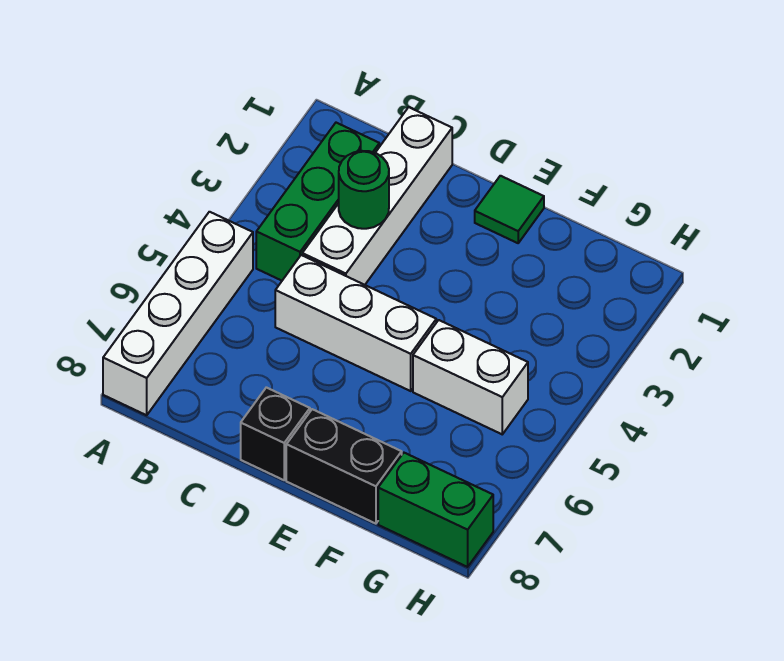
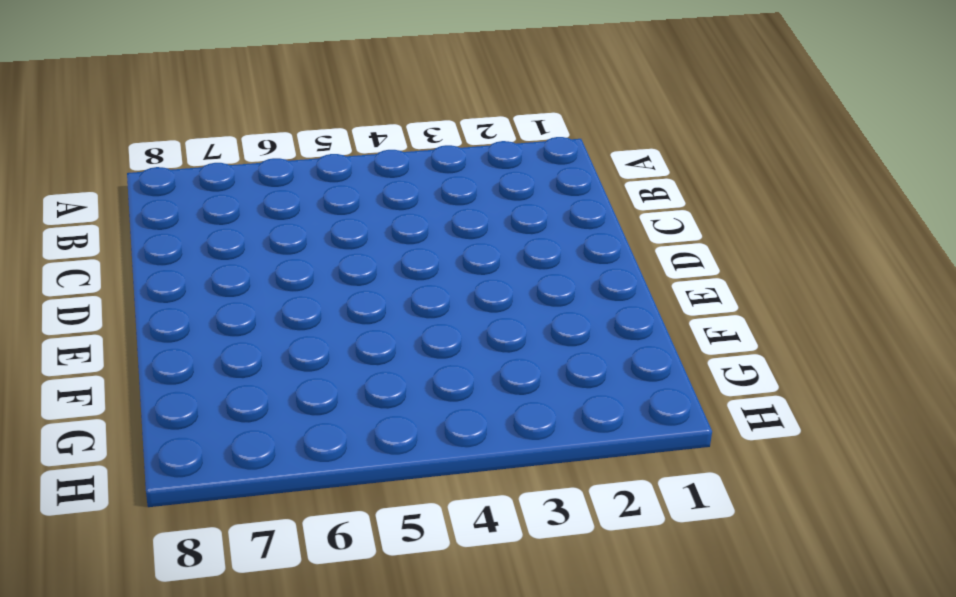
none -> white brick A5:A8 level 1
none -> green brick B2:B4 level 1

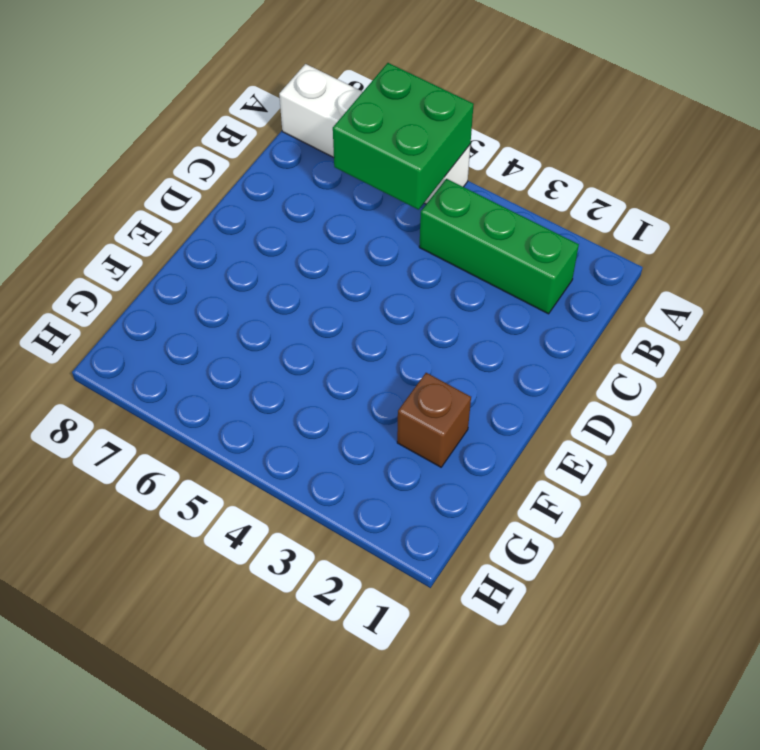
green brick A5:B6 level 2 -> none
brown brick F2 level 1 -> none
none -> white brick C1:C4 level 1
none -> white brick C5:E5 level 1

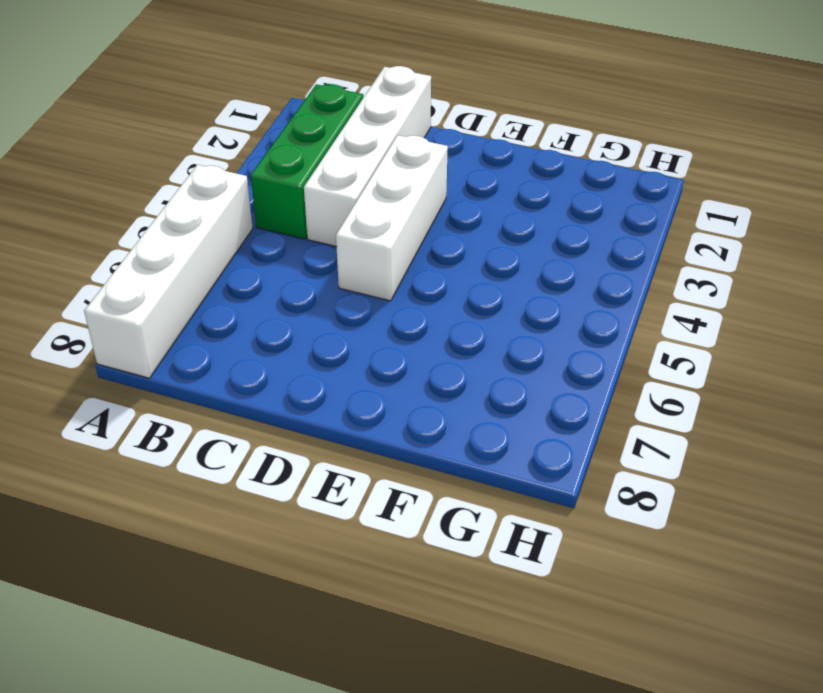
white brick D3:D5 level 1 -> white brick C5:E5 level 1
none -> black brick D8 level 1
none -> green tile E1 level 1

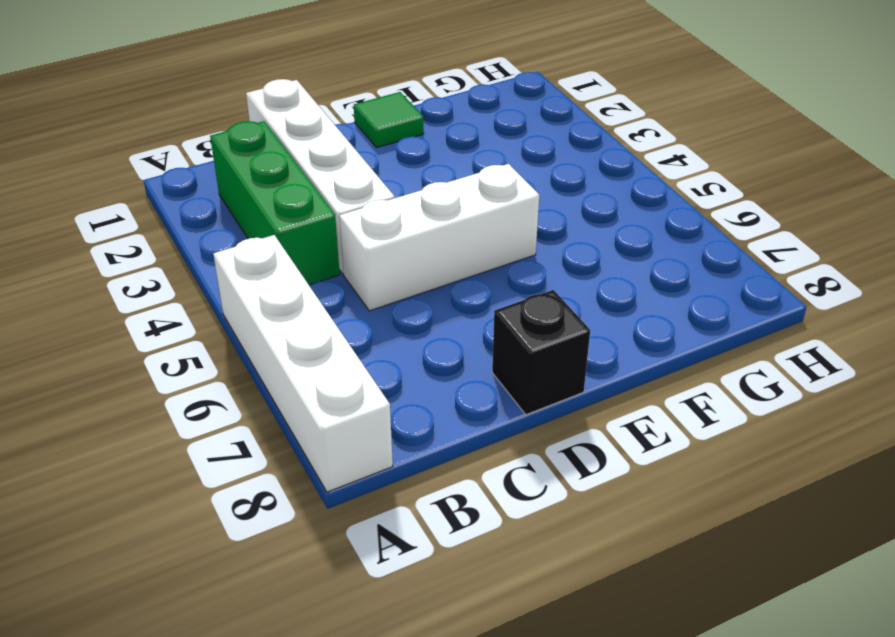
none -> black brick E8:F8 level 1
none -> white brick F5:G5 level 1

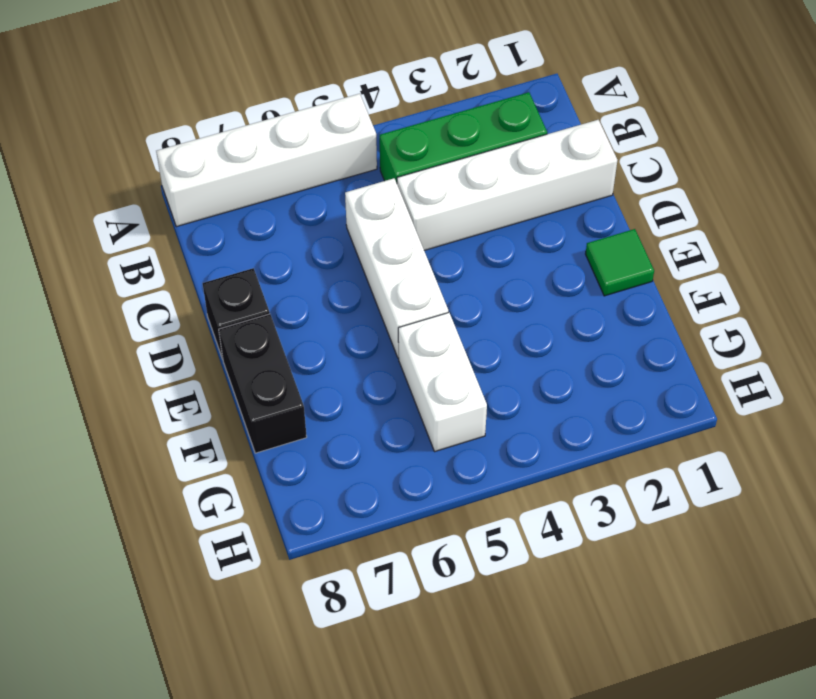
none -> green brick G8:H8 level 1
none -> green round brick C3 level 2

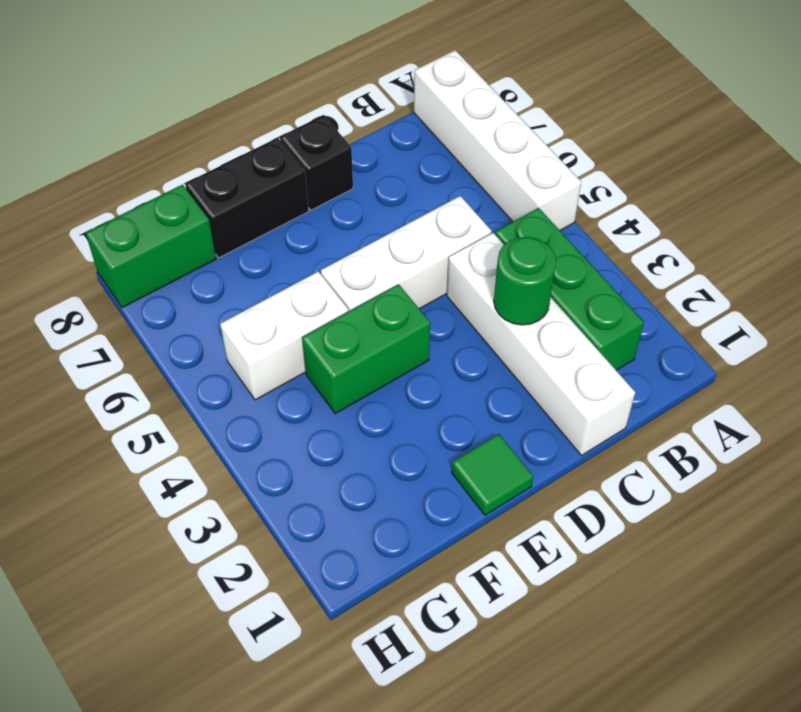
green brick E4:F4 level 1 -> none

